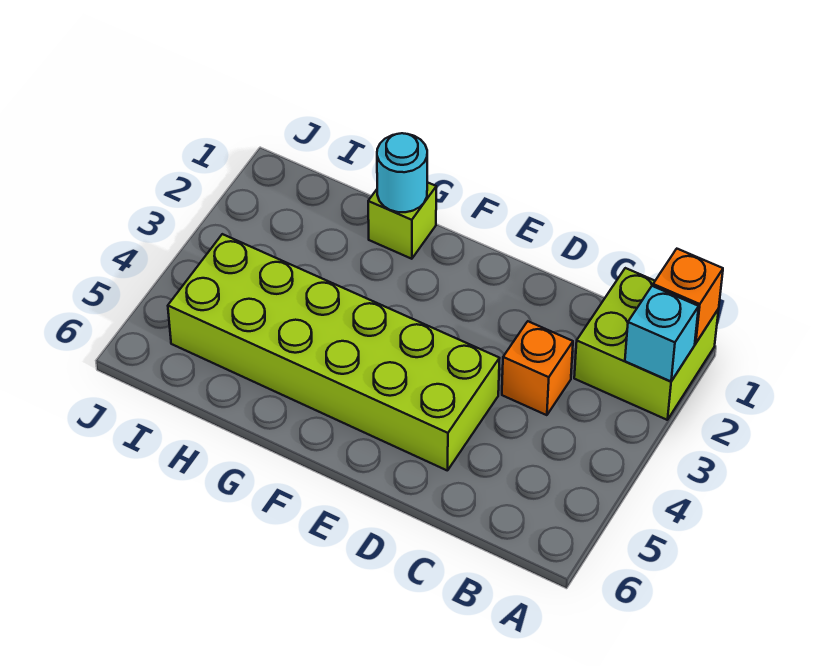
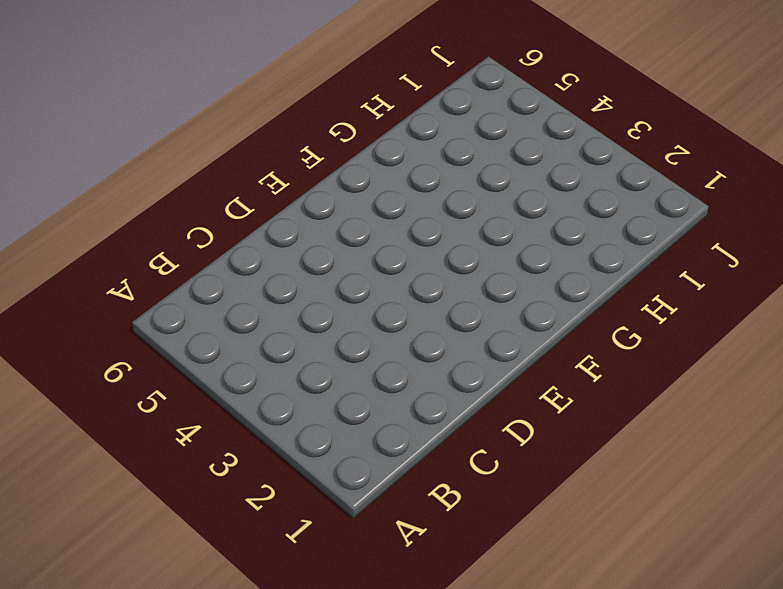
none -> lime brick A1:B2 level 1
none -> orange brick C3 level 1

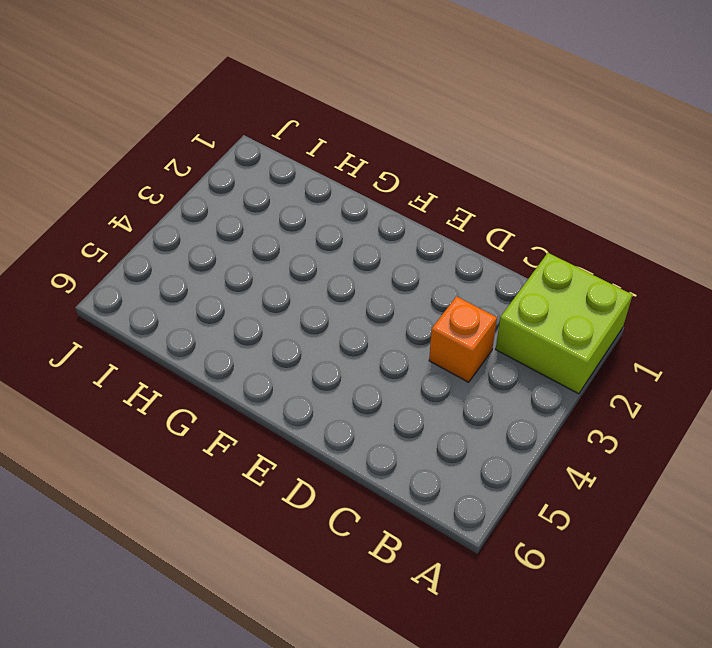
none -> lime brick D4:I5 level 1
none -> lime brick G1 level 1

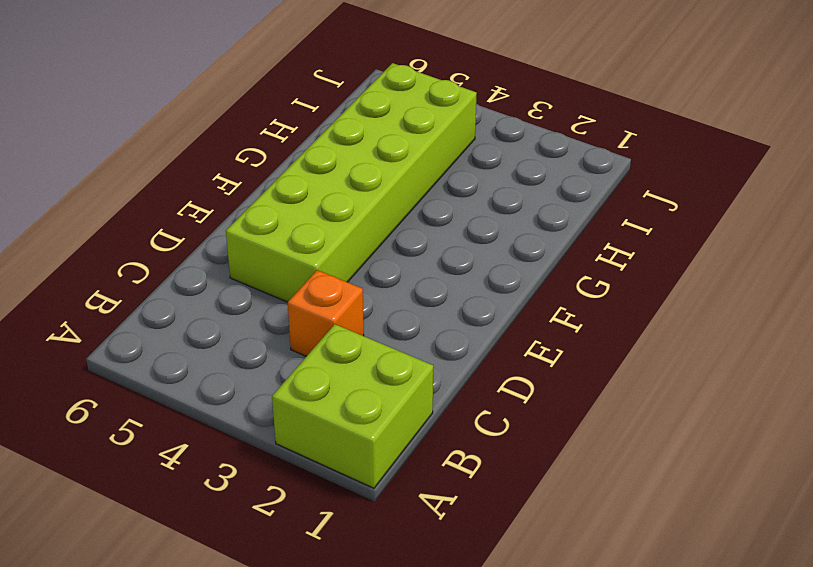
none -> lime brick G1 level 1
none -> orange brick A1 level 2

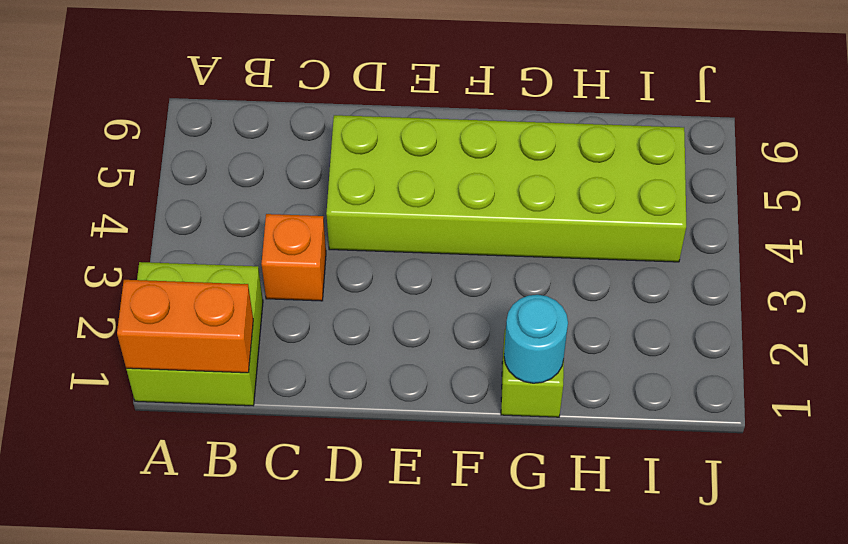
orange brick A1:B1 level 2 -> orange brick A1 level 2
none -> cyan brick A2 level 2

